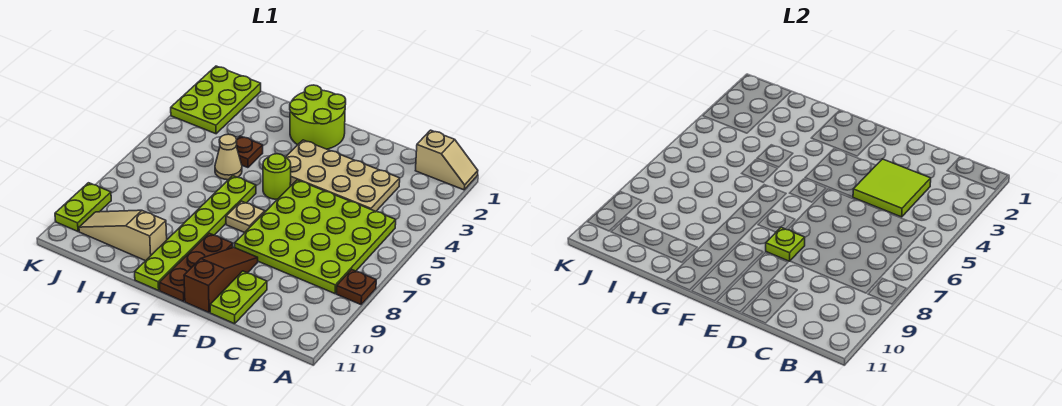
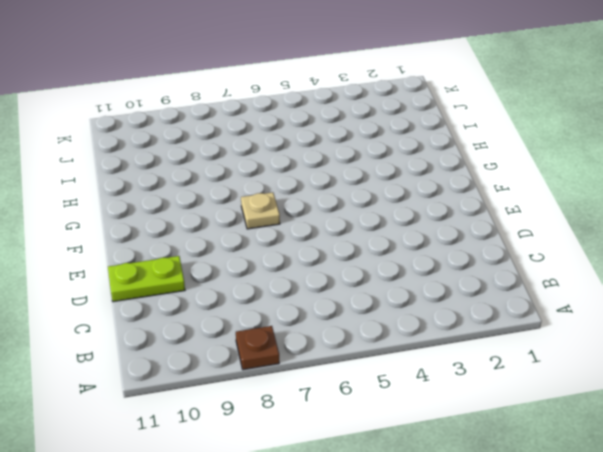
none -> tan slope A1:B1 level 1 top B
none -> lime plate B5:E8 level 1
none -> tan plate C3:F4 level 1

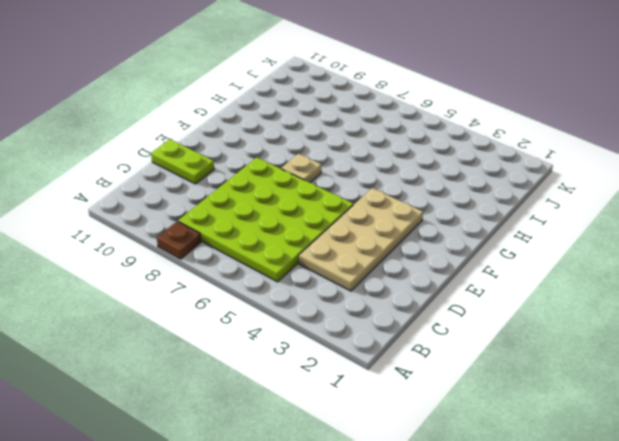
none -> tan slope A1:B1 level 1 top B
none -> brown slope E9:E11 level 1 top 11
none -> lime round brick F1:G2 level 1

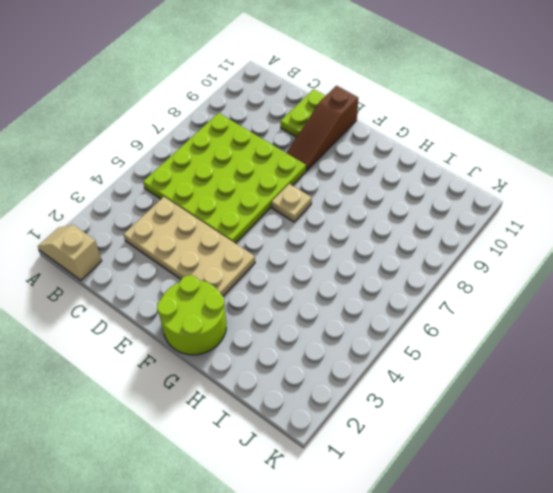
none -> brown plate A8 level 1
none -> lime round brick F5 level 1
none -> brown plate F9:F11 level 1

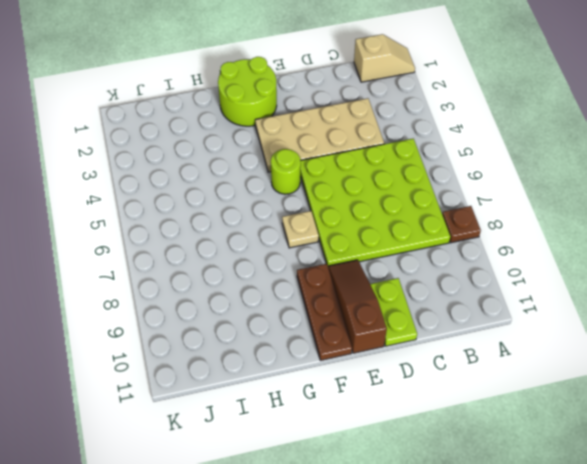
none -> lime plate G6:G11 level 1
none -> brown plate H4 level 1
none -> tan cone H5 level 1

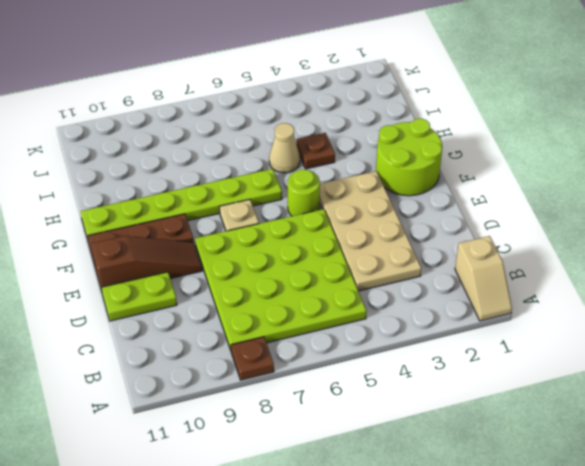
none -> tan slope H10:J10 level 1 top H
none -> lime plate J1:K3 level 1
none -> lime plate K9:K10 level 1

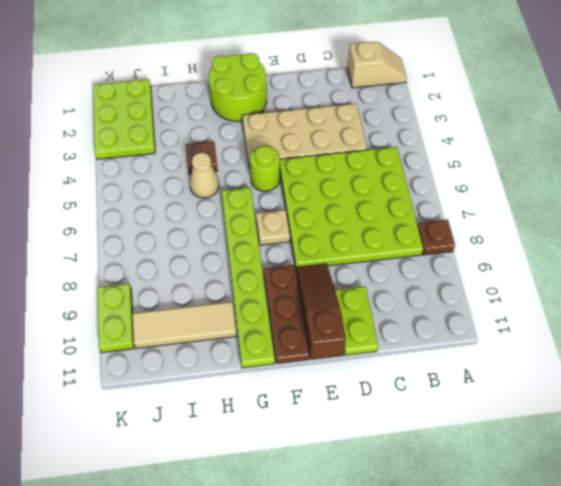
tan tile H10:J10 level 1 -> tan slope H10:J10 level 1 top H
none -> lime tile C3:D4 level 2
none -> lime plate E8 level 2

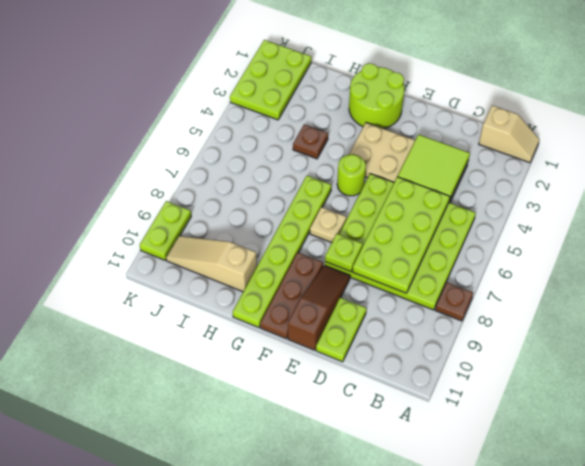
lime plate C5:D8 level 2 -> none
none -> tan cone H5 level 1

